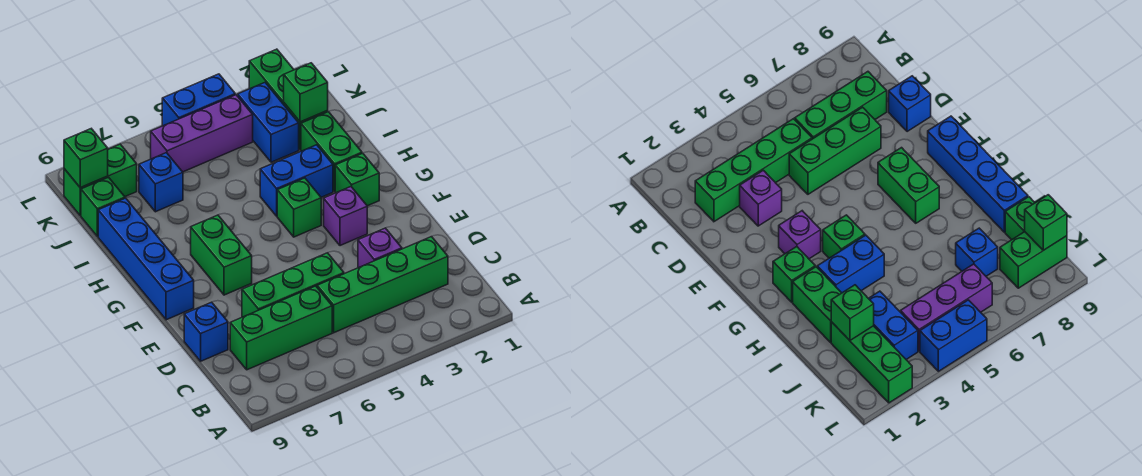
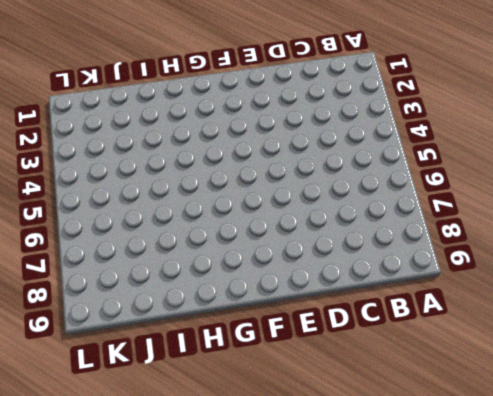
none -> green brick C2:C5 level 1
none -> green brick C6:C8 level 1
none -> purple brick D3 level 1

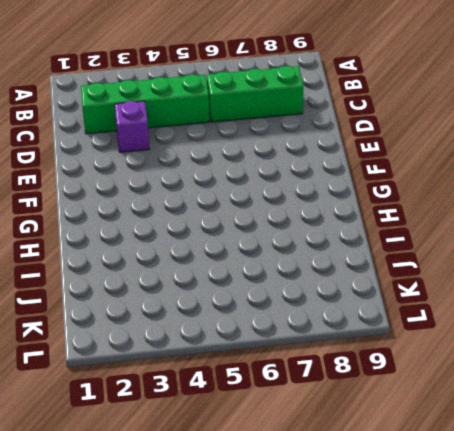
none -> green brick D5:D7 level 1
none -> blue brick D9 level 1
none -> purple brick F3 level 1

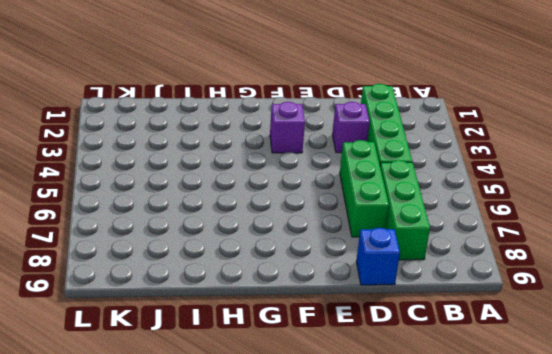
none -> green brick F7:G7 level 1
none -> blue brick F9:I9 level 1
none -> green brick G2 level 1

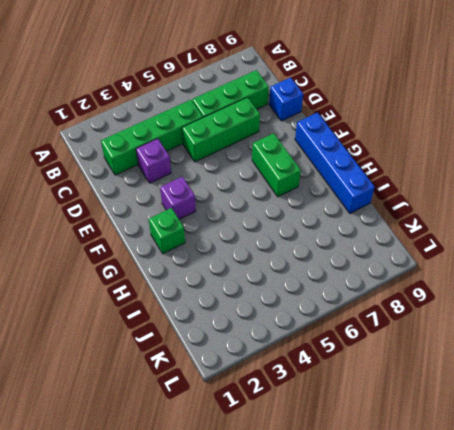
none -> green brick G4 level 1
none -> green brick H2:I2 level 1
none -> blue brick H3:H4 level 1

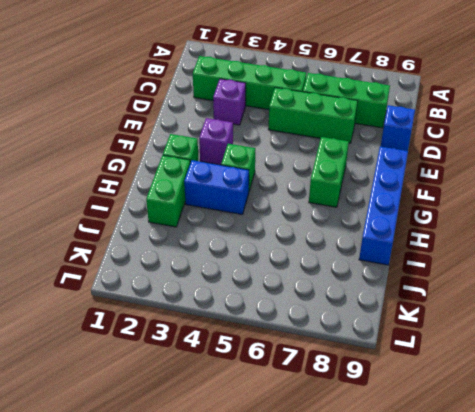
none -> green brick J2:L2 level 1
none -> blue brick J3:K3 level 1
none -> blue brick J7 level 1

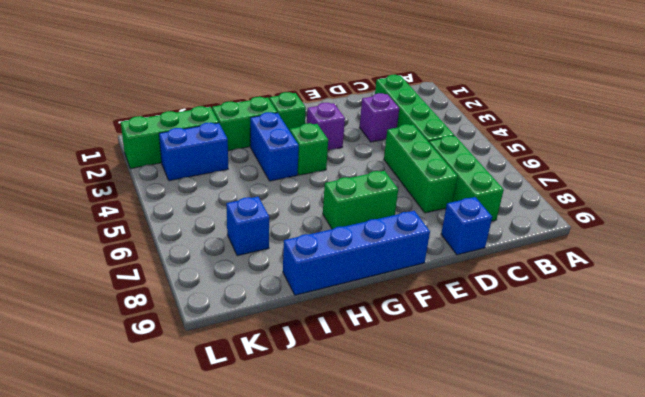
none -> green brick J9 level 1
none -> purple brick K4:K6 level 1
none -> green brick K8:K9 level 1

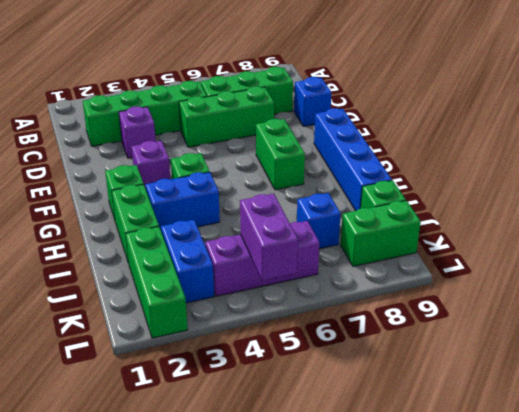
purple brick K5:L5 level 2 -> none
none -> blue brick L4:L5 level 1
none -> green brick J2 level 2
none -> green brick K9 level 2

